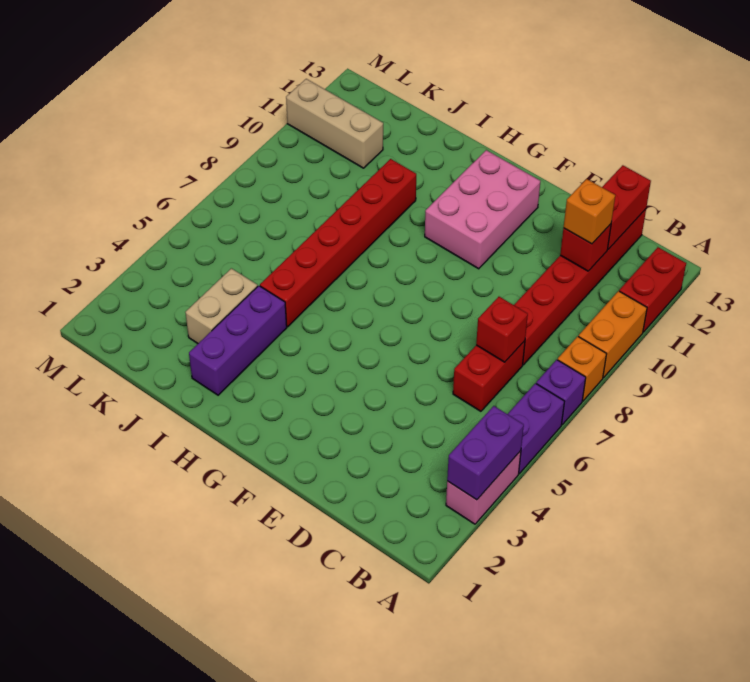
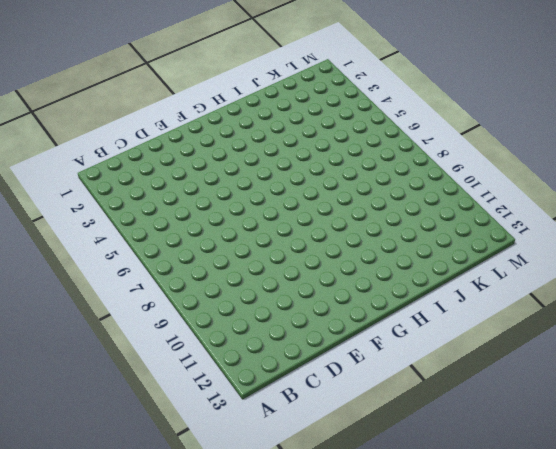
none -> pink brick A3:A4 level 1
none -> purple brick A5:A6 level 1
none -> purple brick A7 level 1

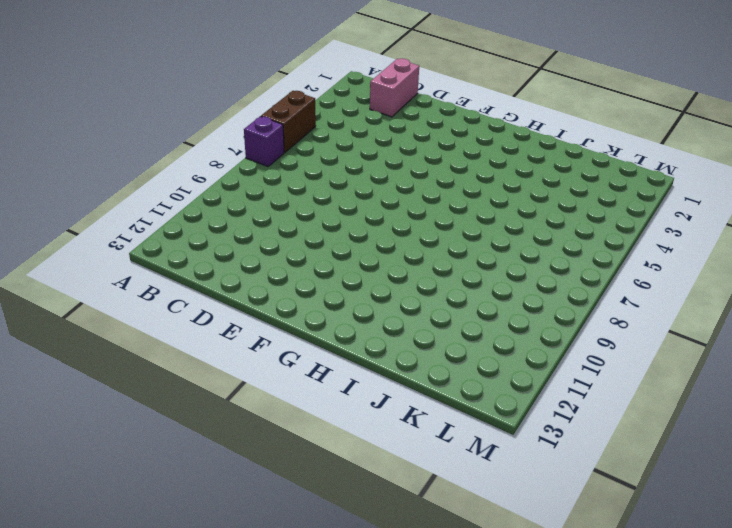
brown brick A5:A6 level 1 -> purple brick A5:A6 level 1
pink brick C1:C2 level 1 -> pink brick A3:A4 level 1
none -> orange brick A8 level 1
none -> orange brick A9:A10 level 1
none -> red brick A11:A12 level 1

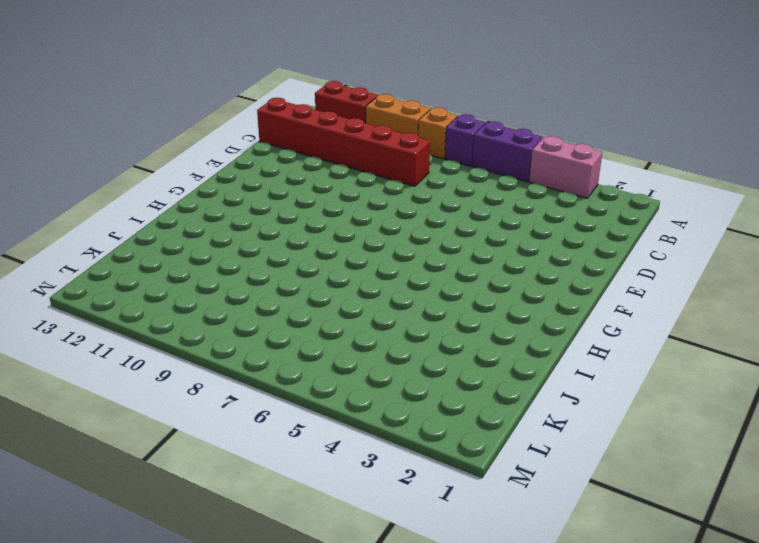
none -> red brick C6:C7 level 1
none -> pink brick F10:G12 level 1
none -> purple brick I2:I4 level 1

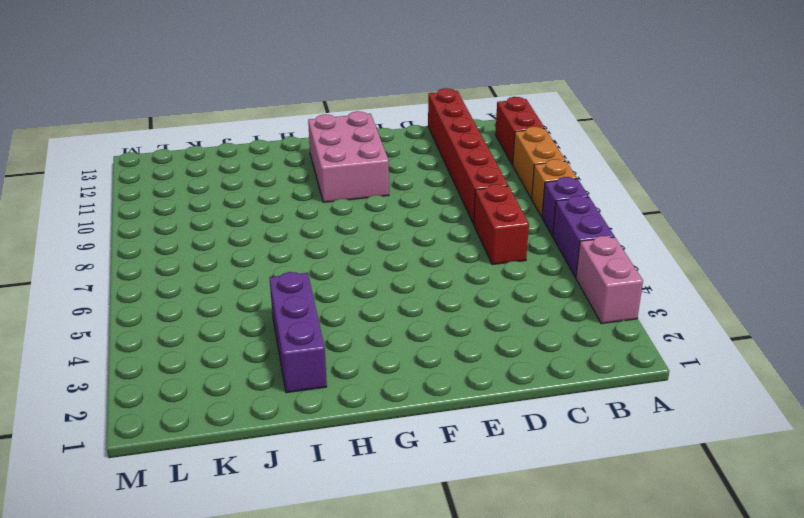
none -> red brick I5:I10 level 1
none -> tan brick J3:J4 level 1
none -> tan brick K11:M11 level 1

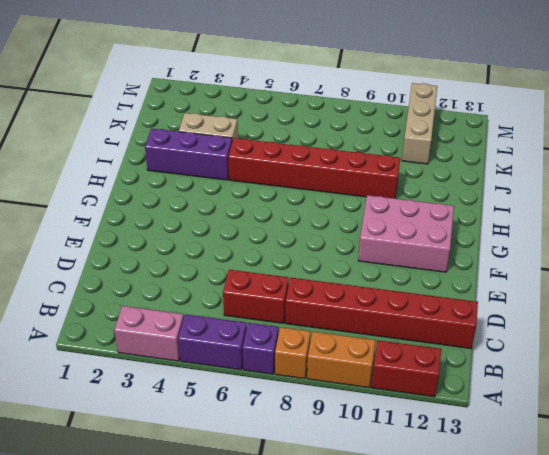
none -> purple brick A3:A4 level 2
none -> red brick C7 level 2
none -> red brick C11 level 2

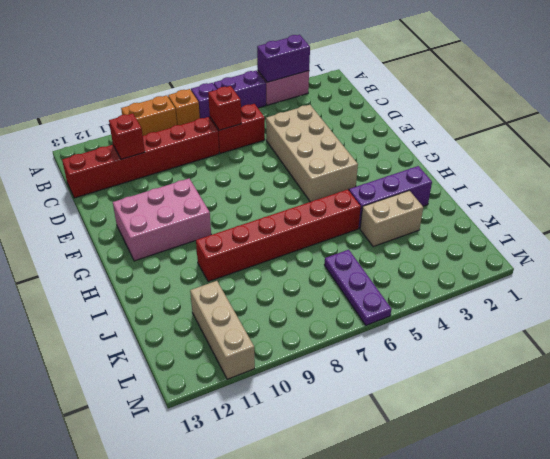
tan brick D4:G5 level 1 -> none
purple plate K6:M6 level 1 -> none
none -> red brick A11:A12 level 1
none -> red brick C12:C13 level 2
none -> orange brick C11 level 3

